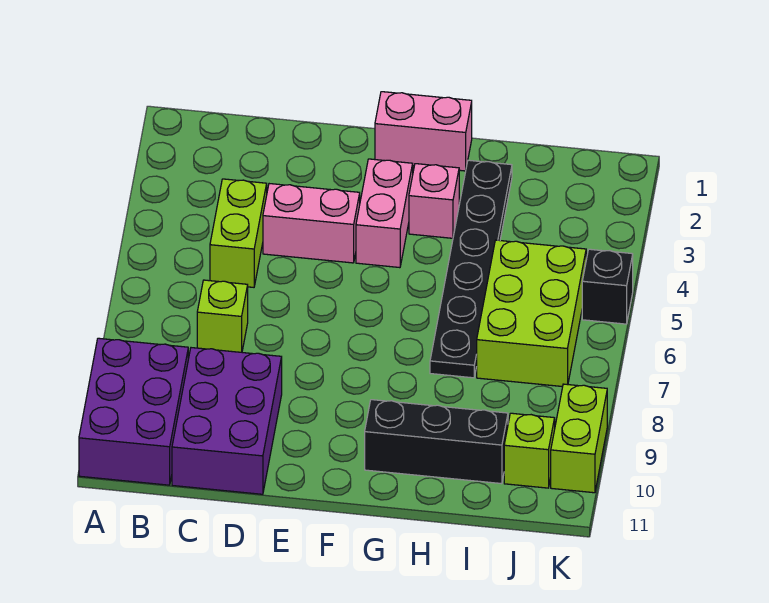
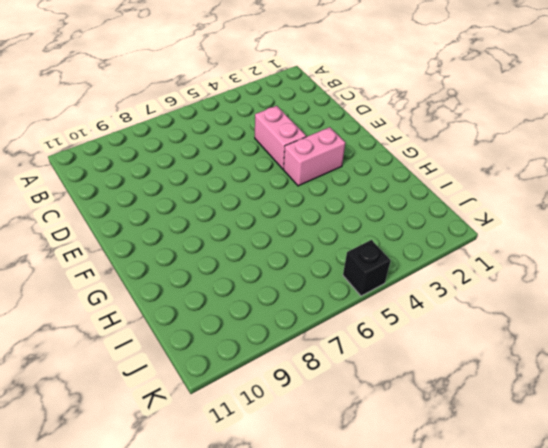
none -> purple brick A9:B11 level 1
none -> lime brick C4:C5 level 1
none -> lime brick C7 level 1

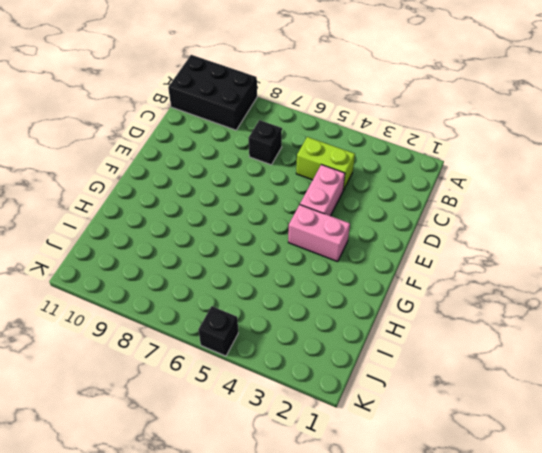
black brick A9:B11 level 1 -> purple brick A9:B11 level 1
black brick C7 level 1 -> lime brick C7 level 1
none -> purple brick C9:D11 level 1
none -> pink brick F1:G1 level 1
none -> pink brick G3 level 1

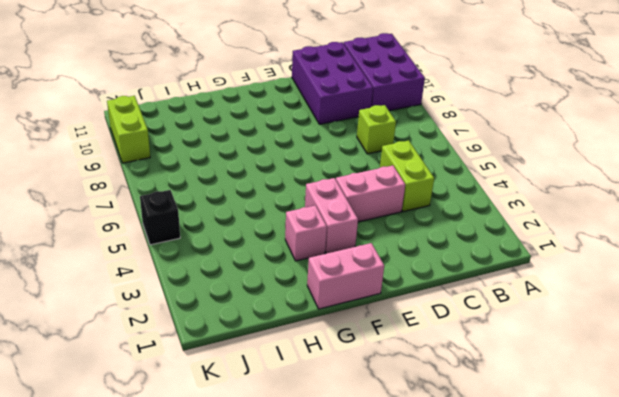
none -> black brick G10:I10 level 1
none -> black plate H2:H7 level 1
none -> lime brick I5:J7 level 1

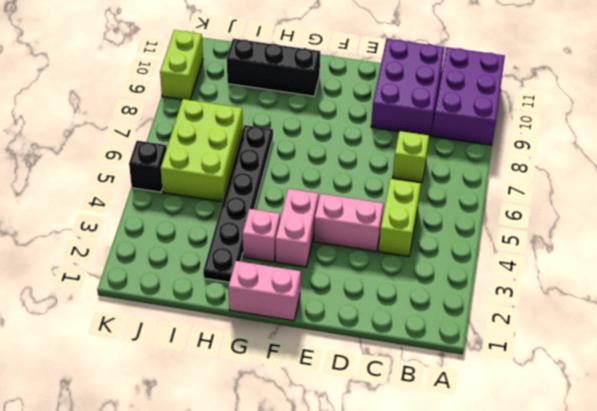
none -> lime brick J10 level 1

